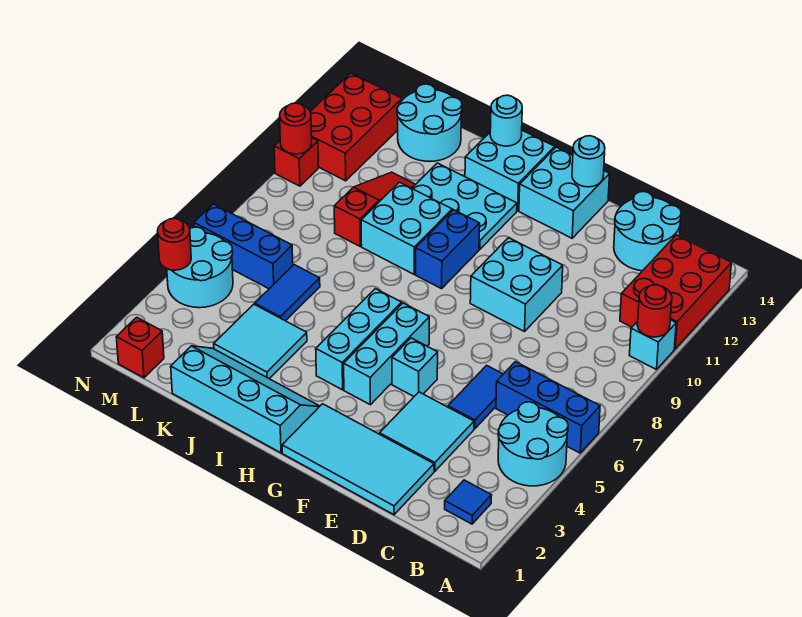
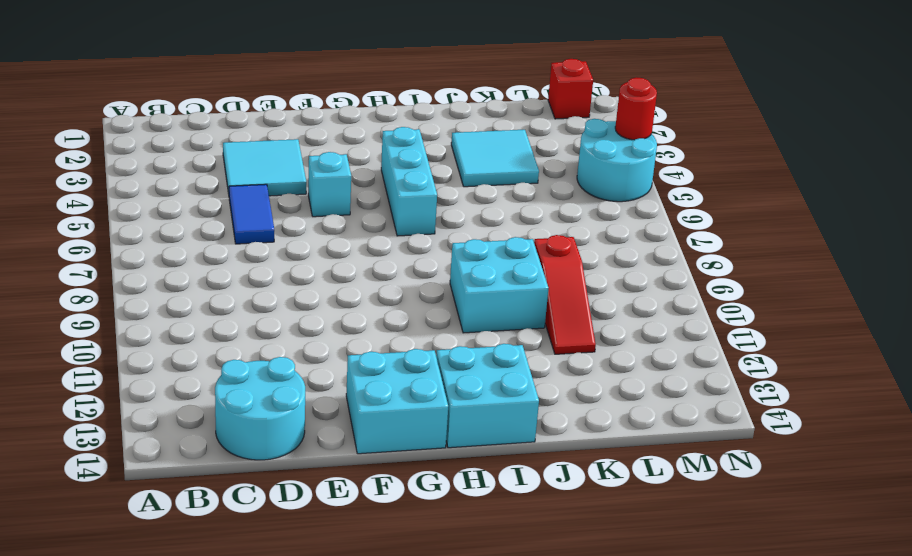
none -> cyan round brick A4:B5 level 1
none -> blue brick A6:C6 level 1
none -> cyan brick A10 level 1
none -> red brick A11:B13 level 1

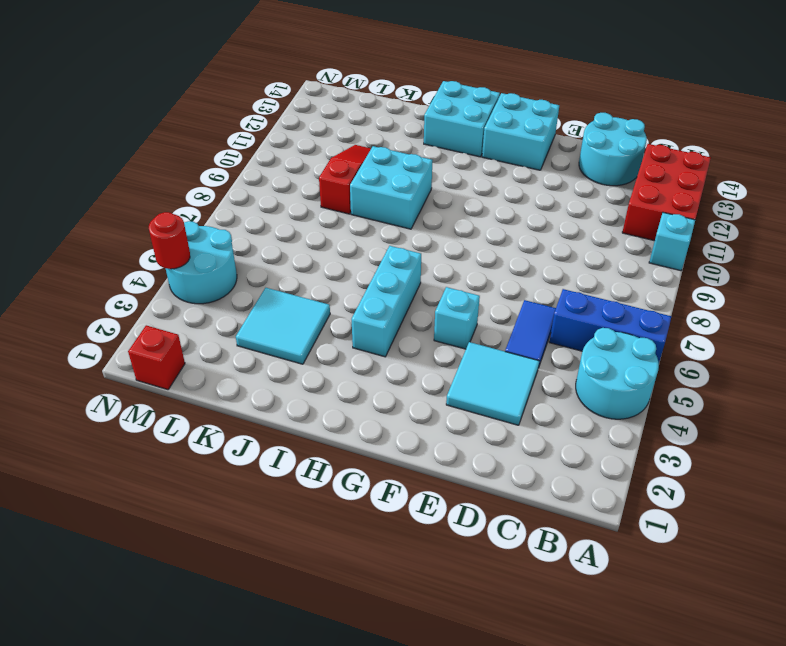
none -> blue tile B2 level 1
none -> cyan tile D1:G2 level 1
none -> cyan brick E9:F10 level 1
none -> cyan brick G4:G6 level 1

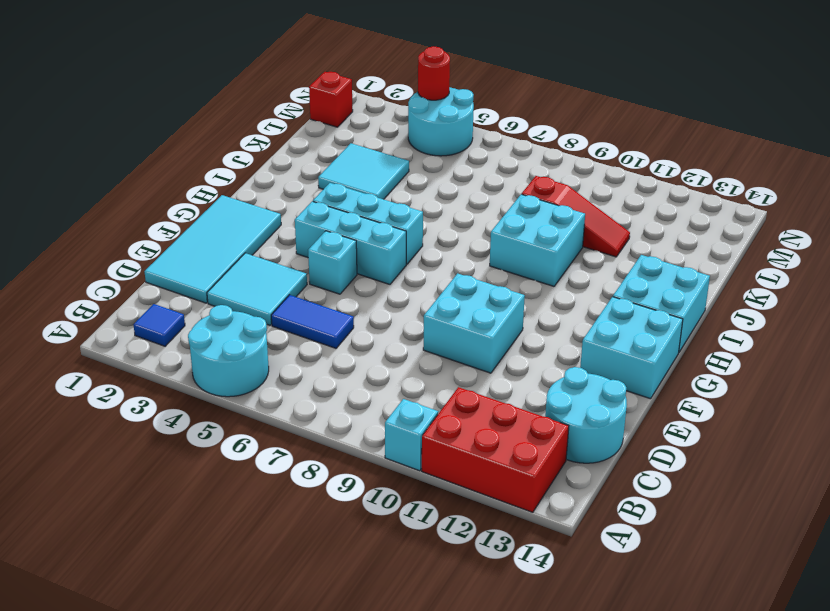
none -> blue brick A6:C6 level 1
none -> cyan slope H1:K2 level 1 top 1
none -> blue brick H9:H10 level 1
none -> cyan plate H11:J12 level 1

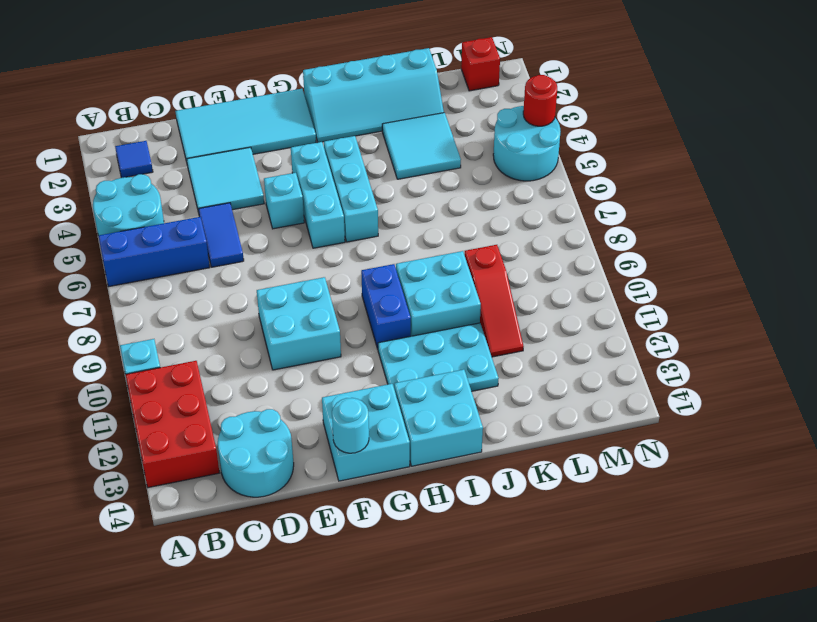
none -> blue tile K5:K6 level 1
none -> cyan round brick K13:L14 level 1
none -> blue brick L6:N6 level 1
none -> red brick M11:N13 level 1

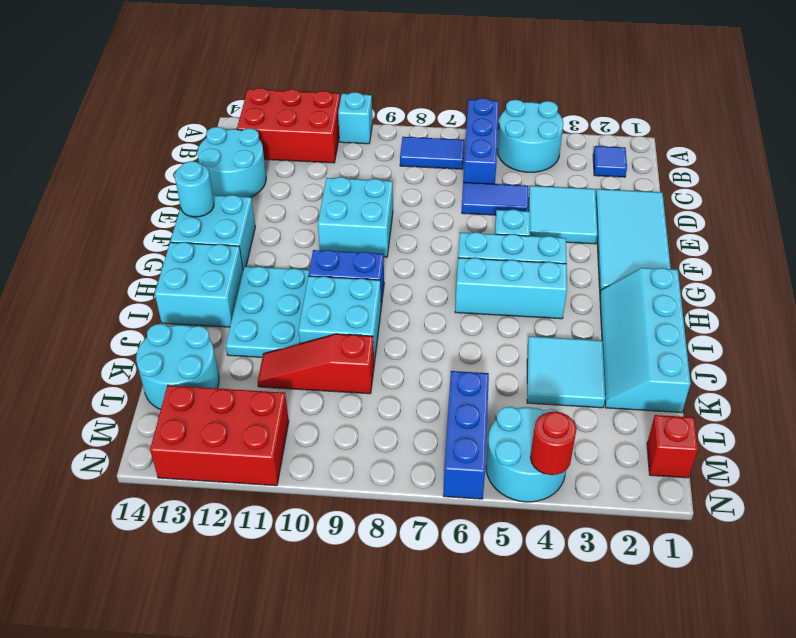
blue tile B7:B8 level 1 -> blue tile K5:K6 level 1
none -> red brick N10 level 1
none -> red round brick A10 level 2
none -> cyan round brick I14 level 2
none -> red round brick N10 level 2

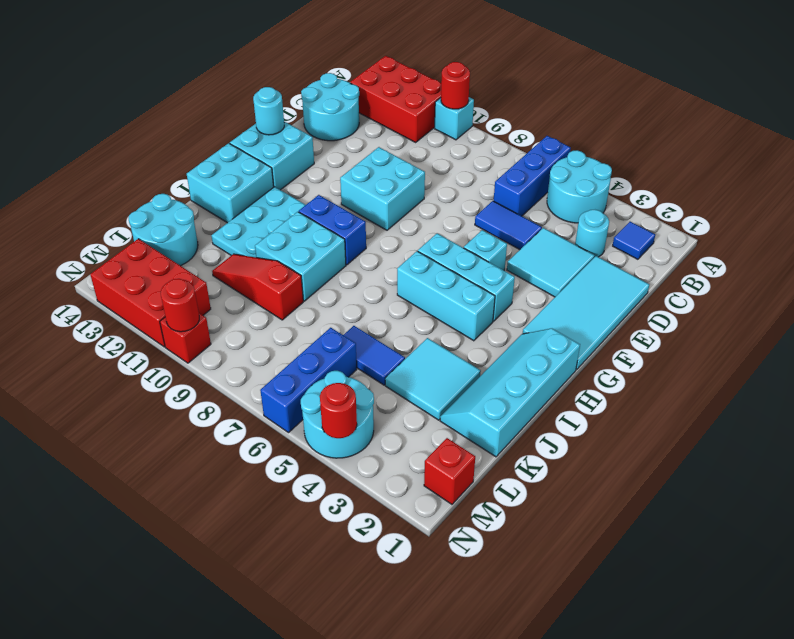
cyan round brick C3 level 1 -> cyan round brick I14 level 2

